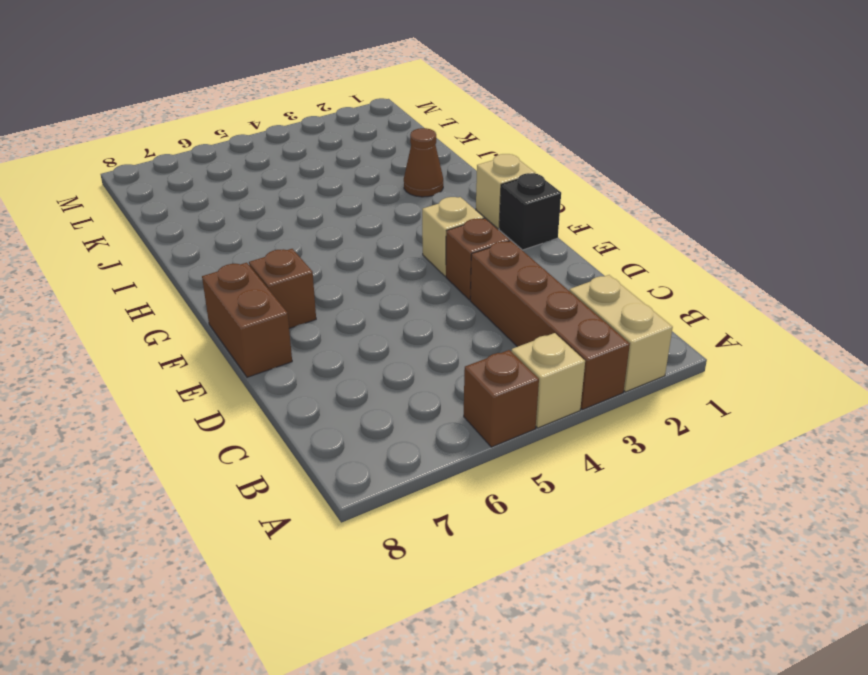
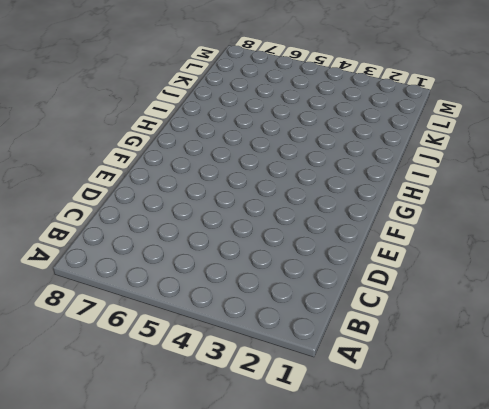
none -> tan brick A2:B2 level 1
none -> brown brick A3:D3 level 1

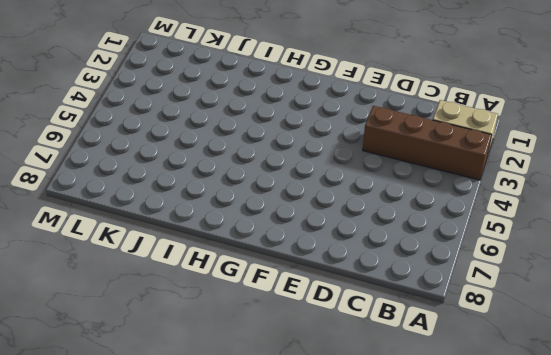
none -> tan brick A4 level 1
none -> brown brick A5 level 1

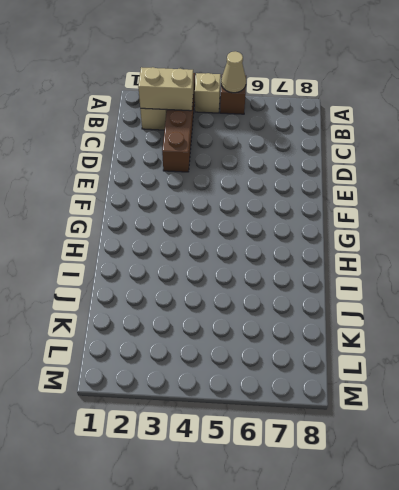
tan cone A5 level 2 -> none
tan brick B2:B3 level 2 -> none
none -> brown brick E3 level 1
none -> brown brick E8:F8 level 1

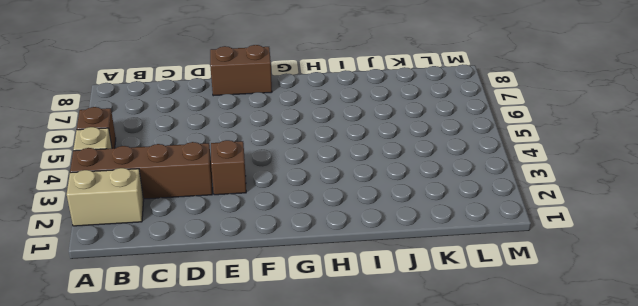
none -> black brick F1 level 1
none -> tan brick F3 level 1

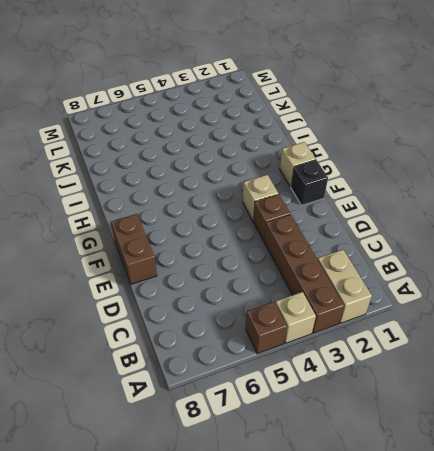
none -> brown brick F7 level 1
none -> brown cone I2 level 1

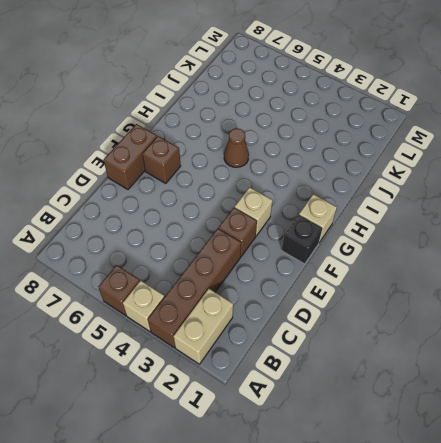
brown cone H5 level 1 -> brown cone I2 level 1

